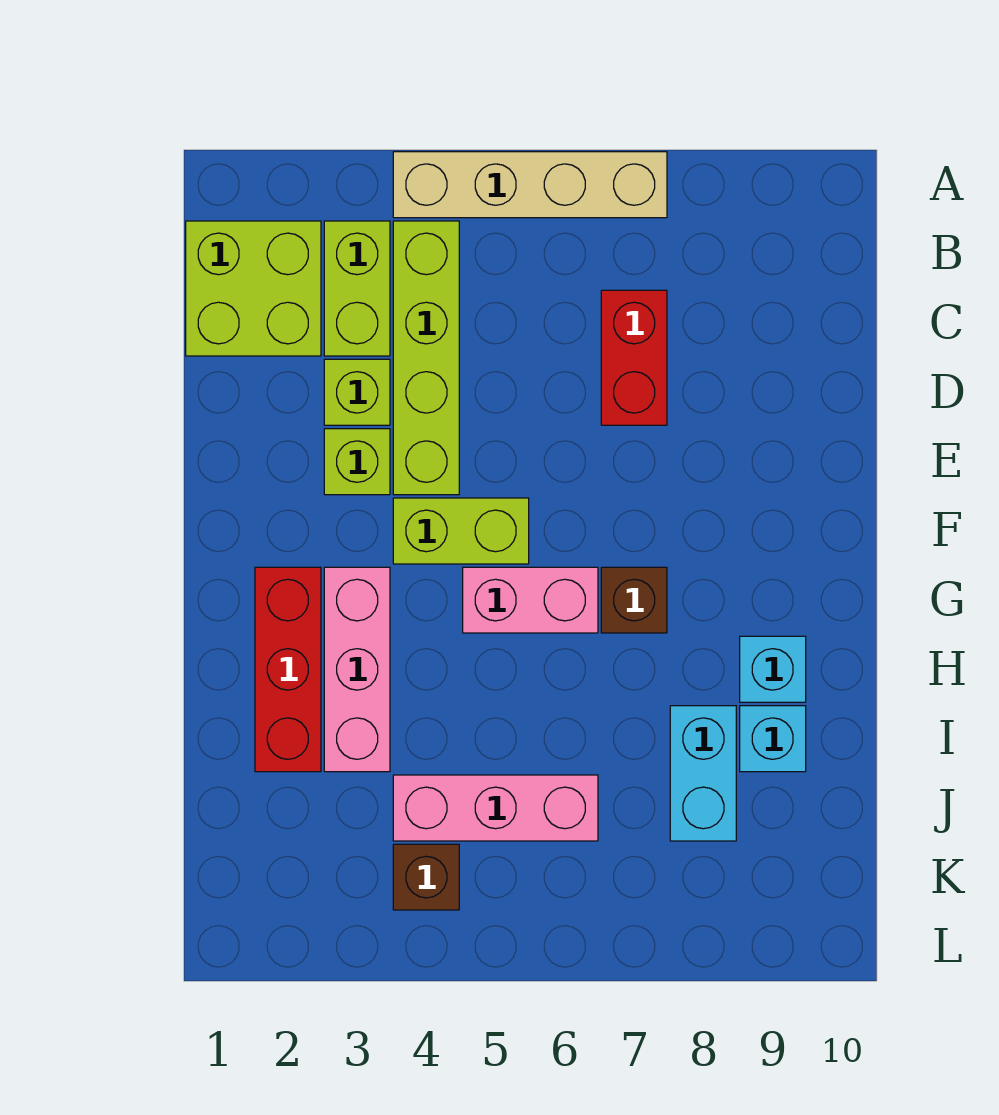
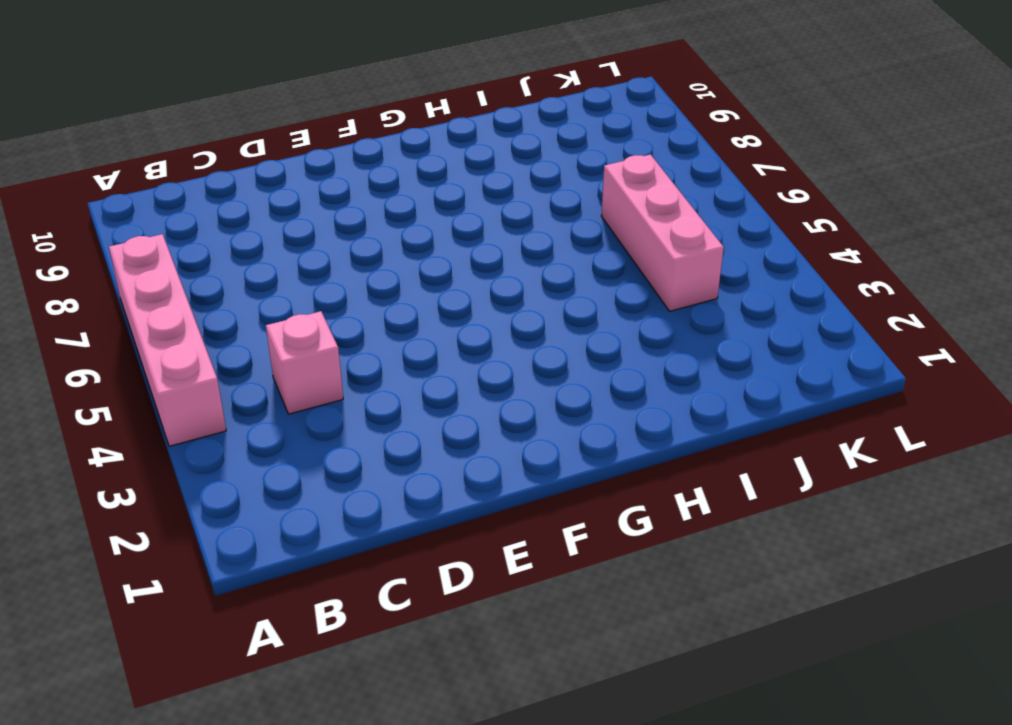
pink brick A4:A7 level 1 -> tan brick A4:A7 level 1
pink brick C4 level 1 -> lime brick B4:E4 level 1
none -> lime brick B1:C2 level 1
none -> lime brick B3:C3 level 1
none -> red brick C7:D7 level 1

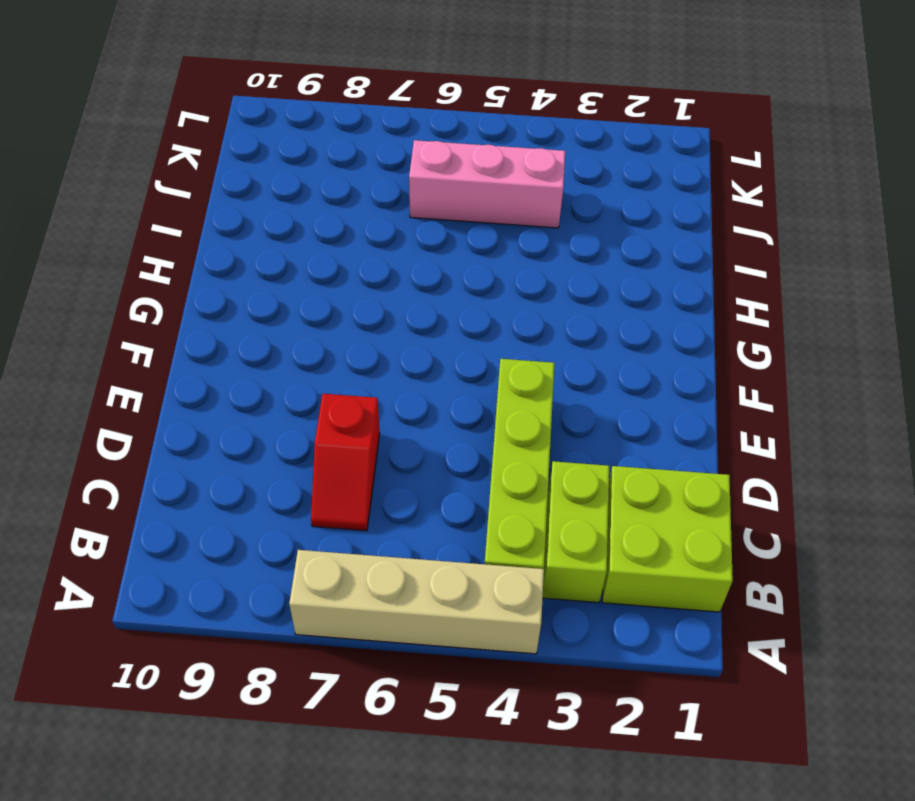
red slope C7:D7 level 1 top D -> red brick C7:D7 level 1
none -> lime brick D3 level 1
none -> lime brick E3 level 1
none -> lime brick F4:F5 level 1

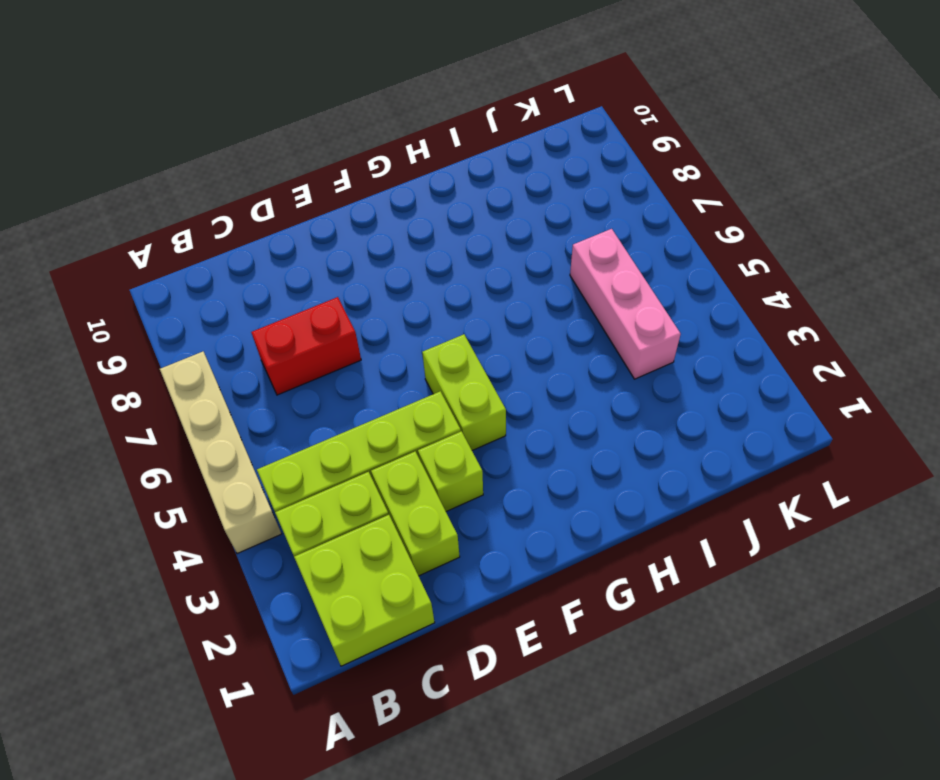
lime brick D2:D3 level 1 -> lime brick D3 level 1
none -> red brick G2:I2 level 1
none -> pink brick G3:I3 level 1
none -> pink brick G5:G6 level 1

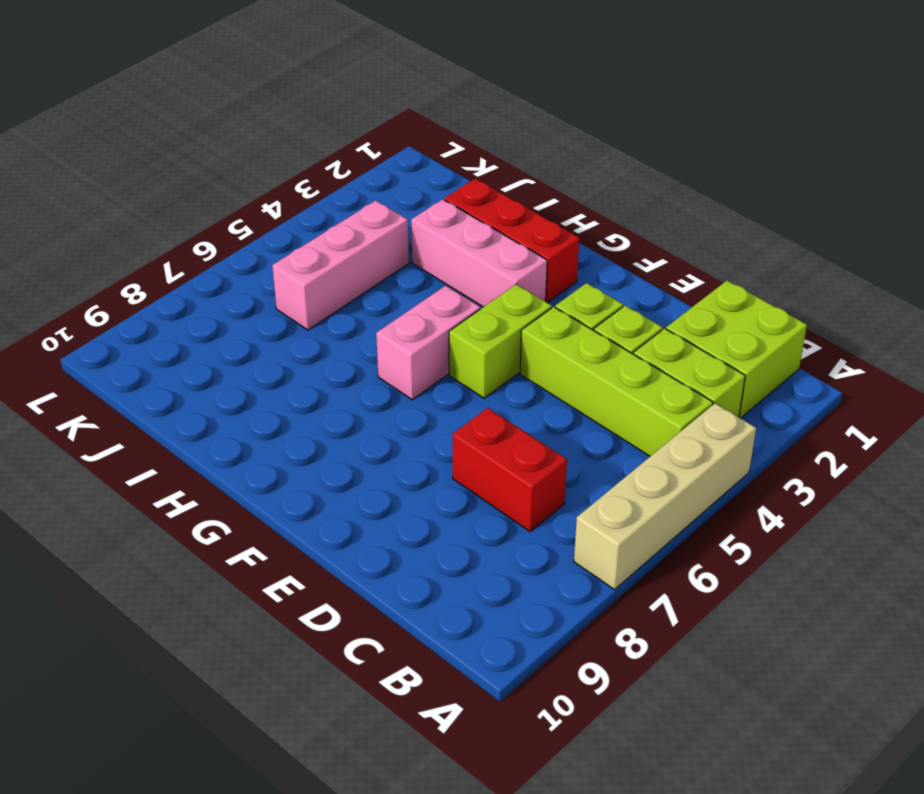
none -> brown brick G7 level 1
none -> cyan brick H9 level 1
none -> cyan brick I8:J8 level 1

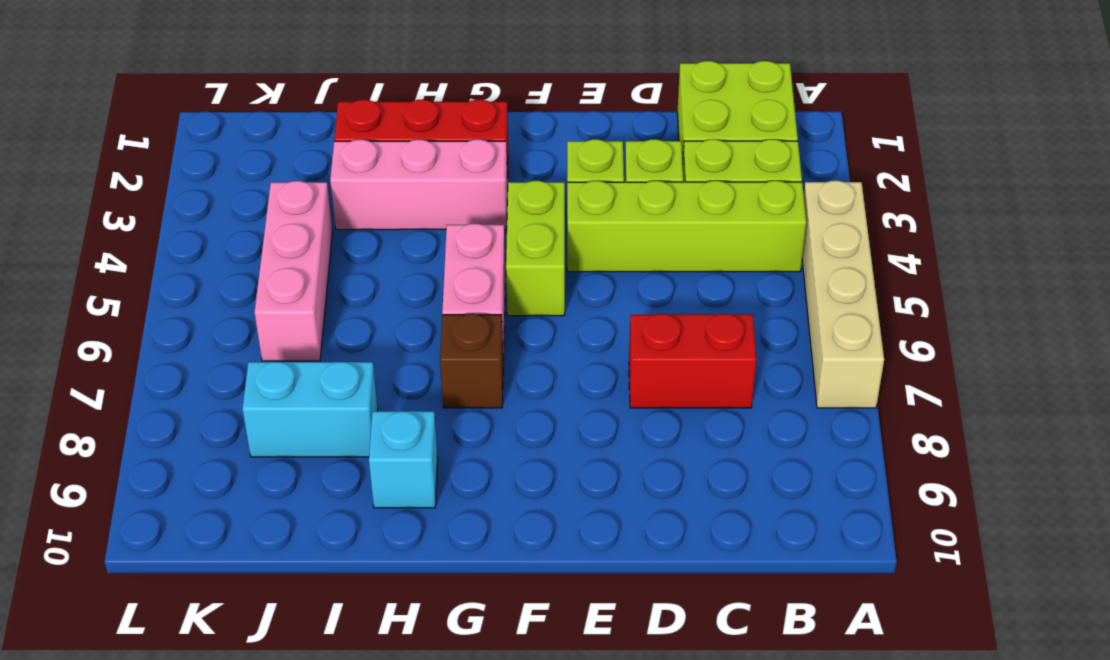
none -> cyan brick I9 level 1
none -> brown brick K4 level 1

